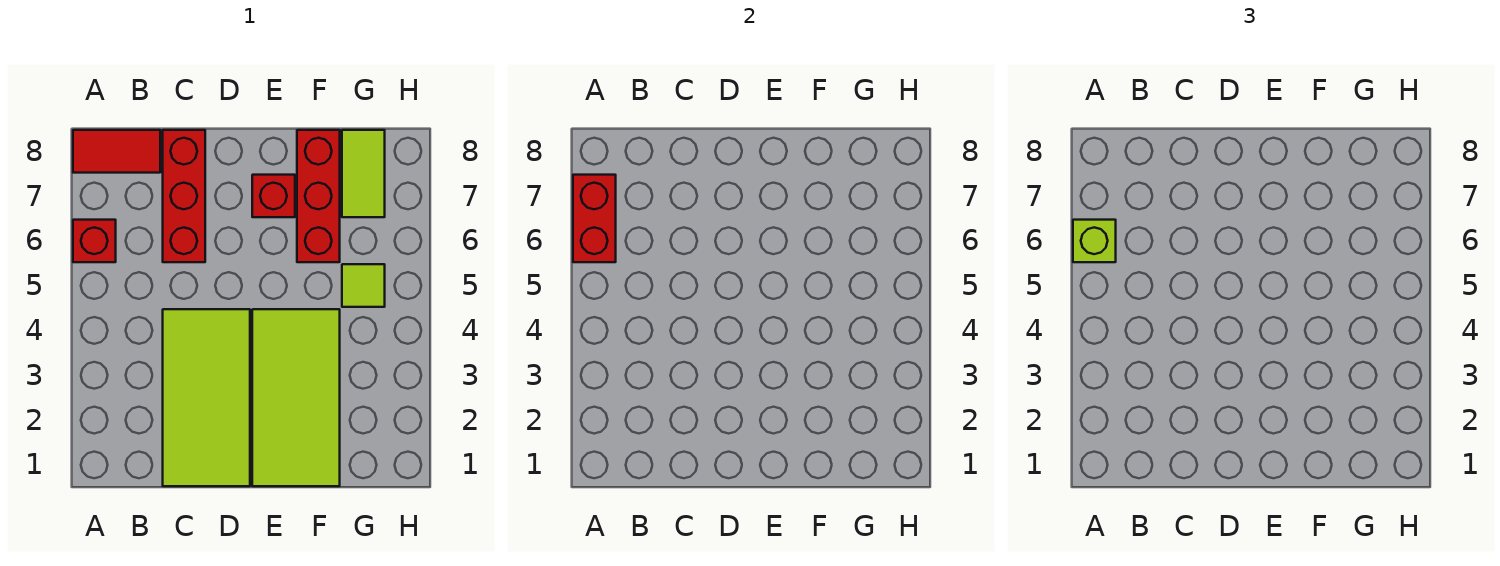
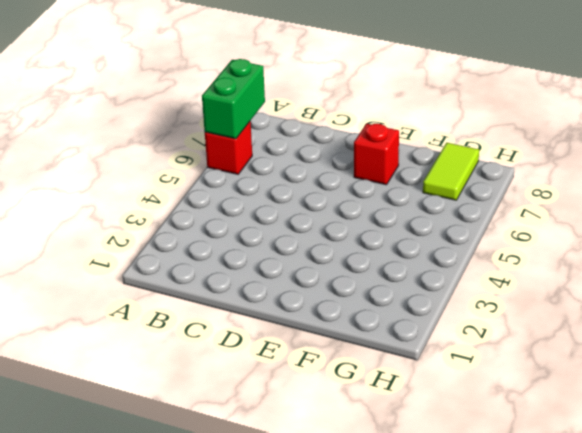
green brick A6:A7 level 2 -> red brick A6:A7 level 2
none -> red tile A8:B8 level 1
none -> lime tile C1:D4 level 1

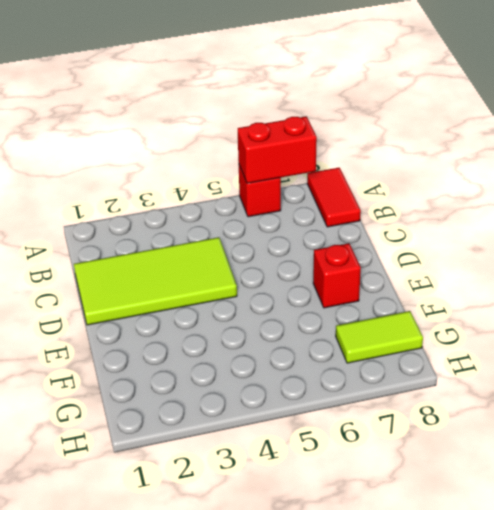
none -> red brick C6:C8 level 1
none -> lime tile E1:F4 level 1

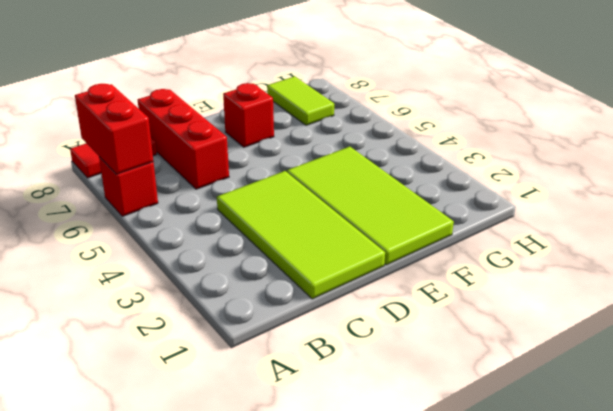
none -> red brick F6:F8 level 1
none -> lime tile G5 level 1

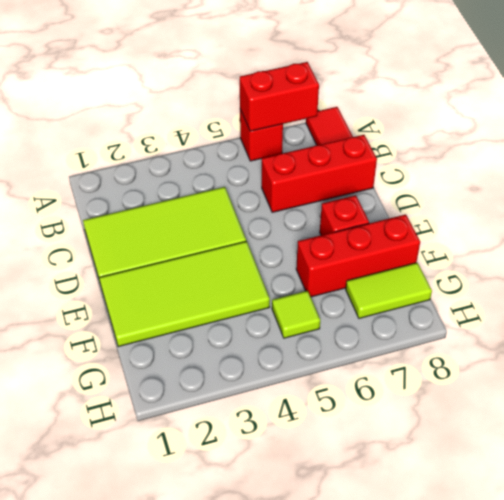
none -> lime brick A6 level 3

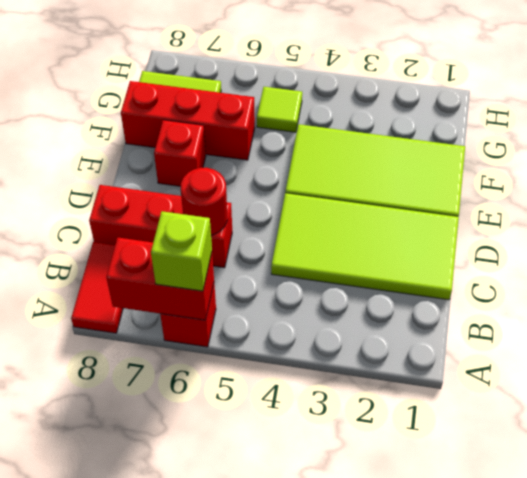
red round brick C6 level 2 -> none

